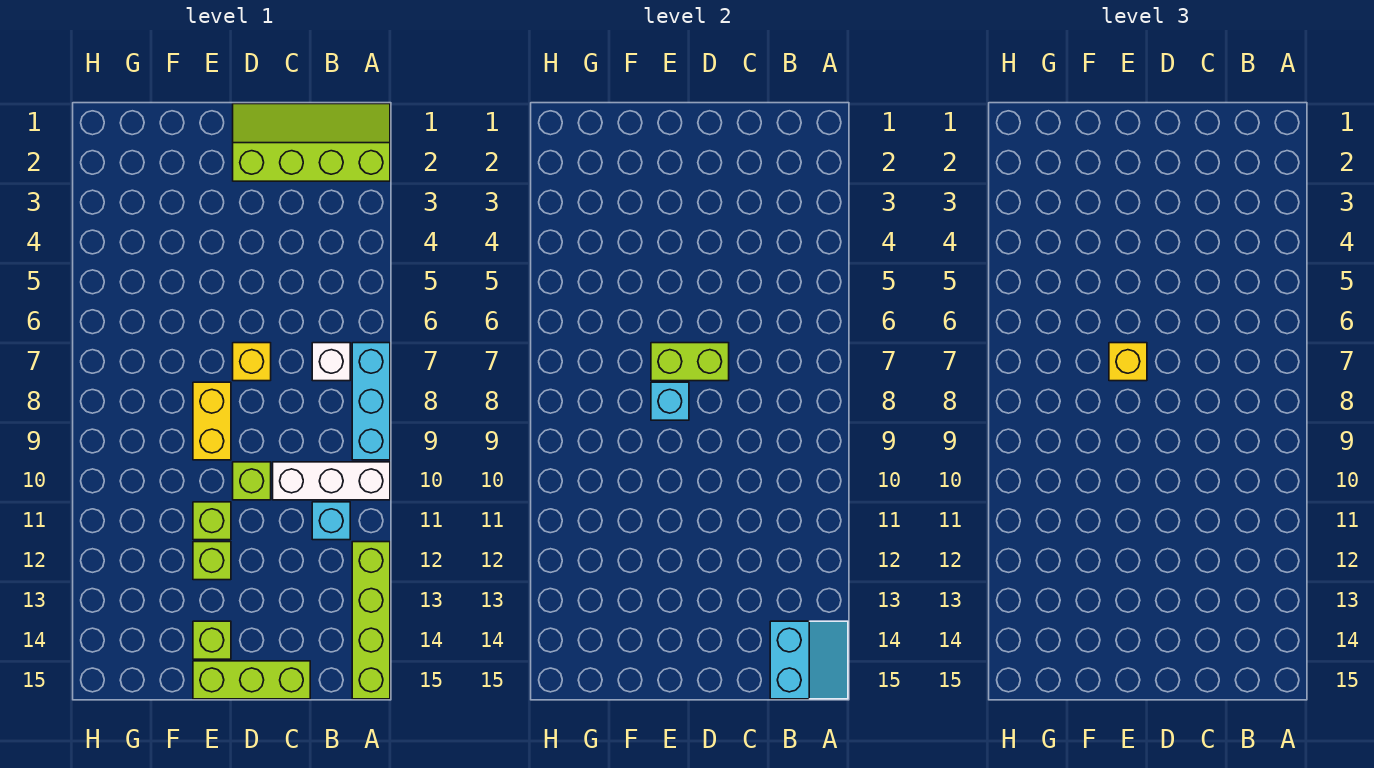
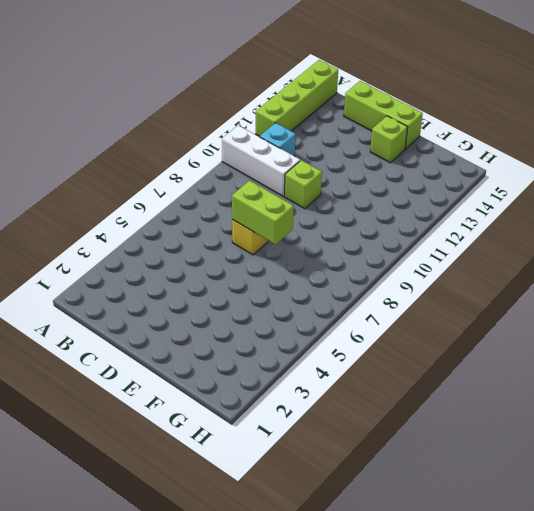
none -> lime slope A1:D2 level 1 top 2
none -> cyan brick A7:A9 level 1
none -> white brick B7 level 1

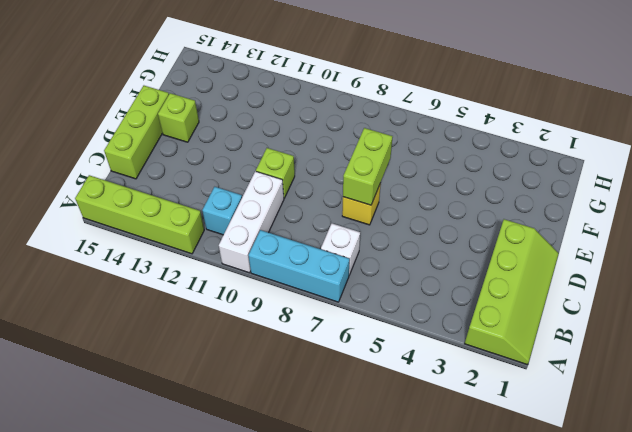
none -> yellow brick E8:E9 level 1
none -> lime brick E11 level 1
none -> lime brick E12 level 1

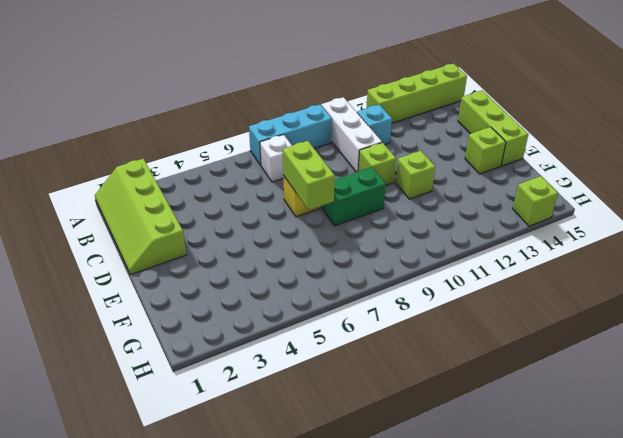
green brick E8:E9 level 1 -> yellow brick E8:E9 level 1
lime brick H14 level 1 -> lime brick E12 level 1
none -> cyan slope A14:B15 level 2 top B
none -> cyan brick E8 level 2
none -> yellow brick E7 level 3

